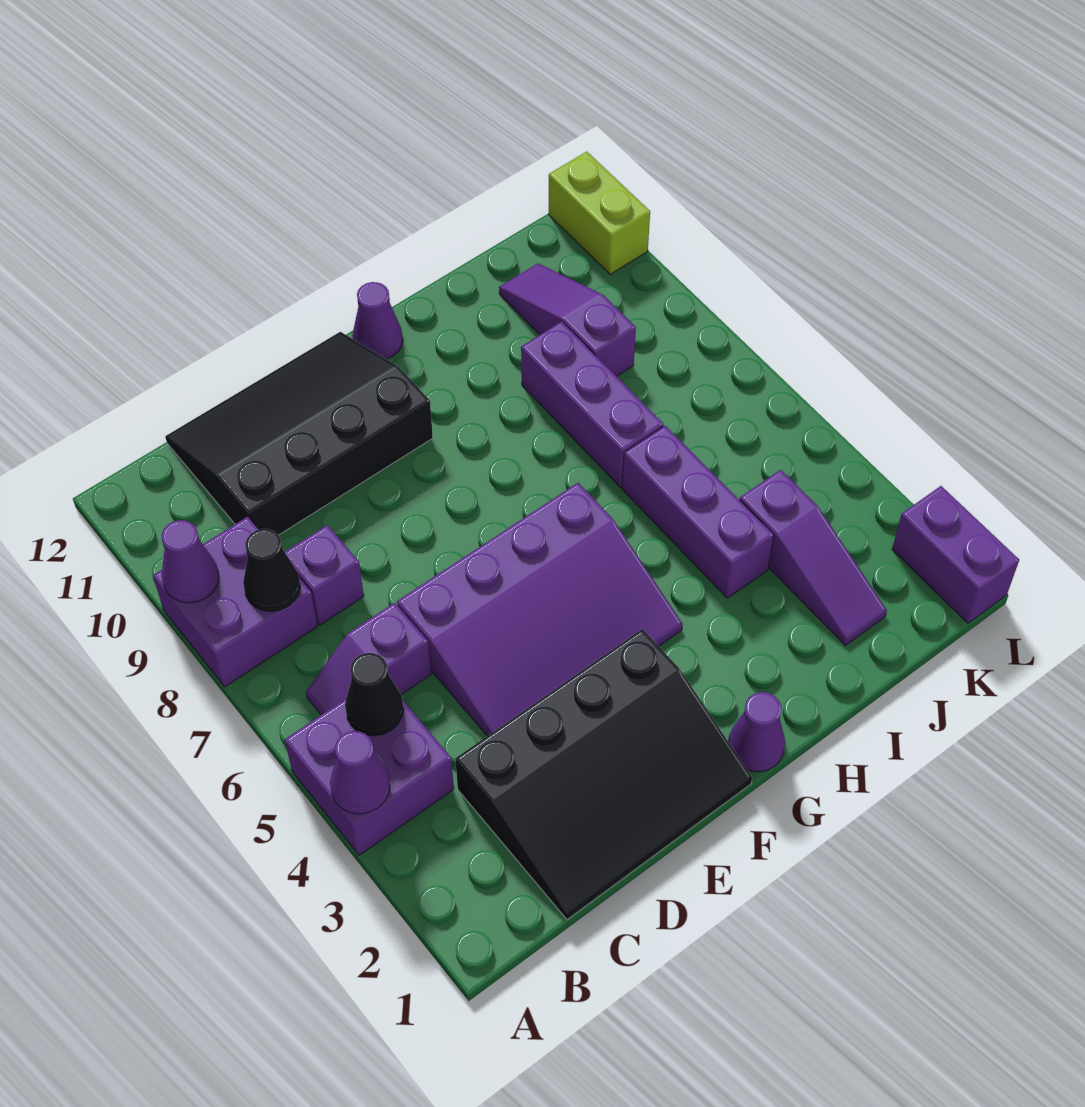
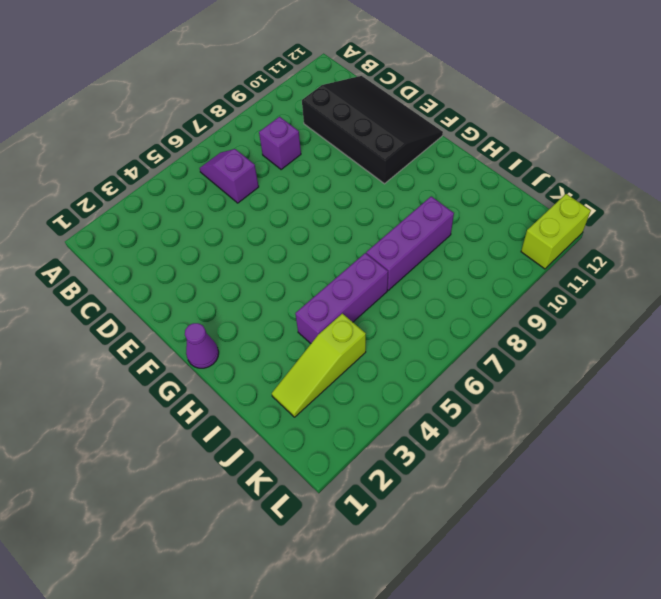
lime slope J2:J4 level 1 top 4 -> purple slope J2:J4 level 1 top 4
none -> purple brick A4:B5 level 1
none -> purple brick A8:B9 level 1
none -> black slope C1:F3 level 1 top 3

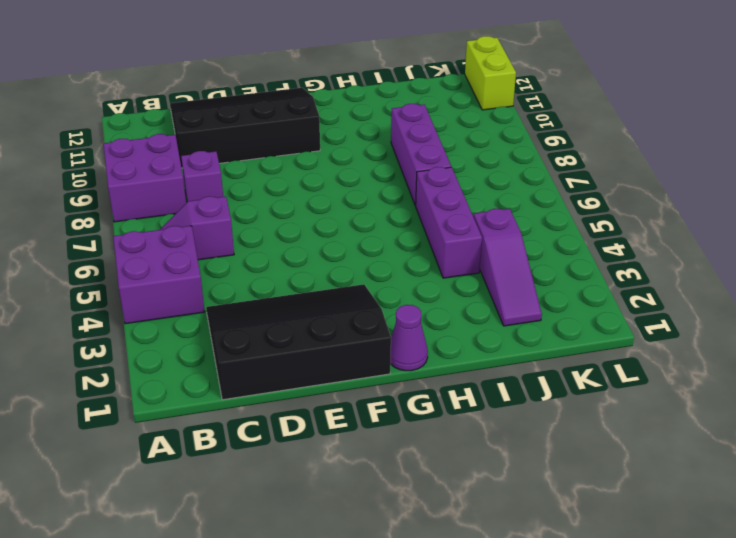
black slope C1:F3 level 1 top 1 -> black slope C1:F3 level 1 top 3
none -> purple slope D4:G6 level 1 top 6
none -> purple cone G12 level 1
none -> purple slope J9:J11 level 1 top 9

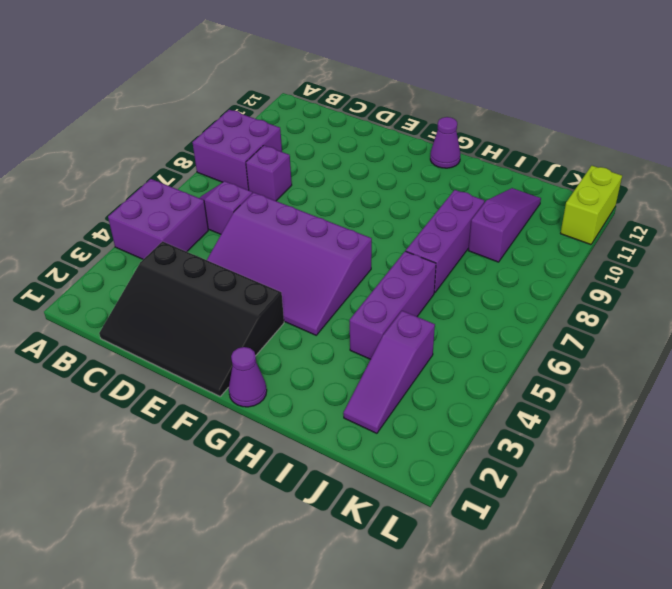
none -> black slope C10:F12 level 1 top 10
none -> purple brick L1:L2 level 1
none -> purple cone A4 level 2

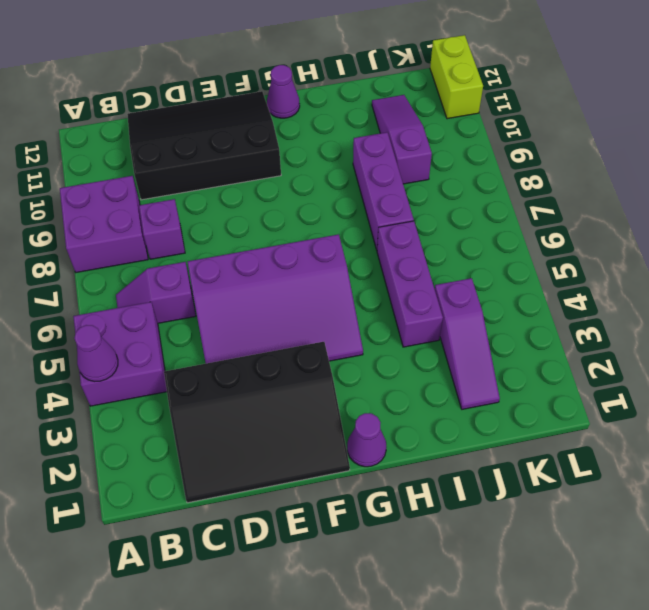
none -> purple brick L1:L2 level 1
none -> purple cone A9 level 2
none -> black cone B5 level 2

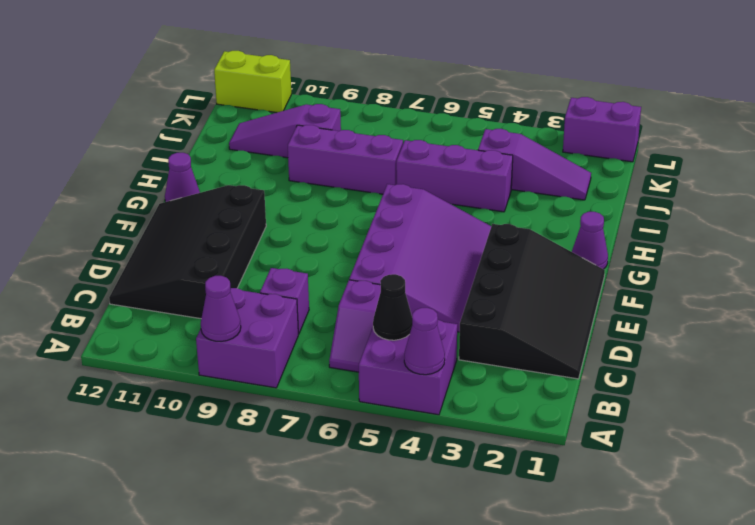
none -> black cone B8 level 2

